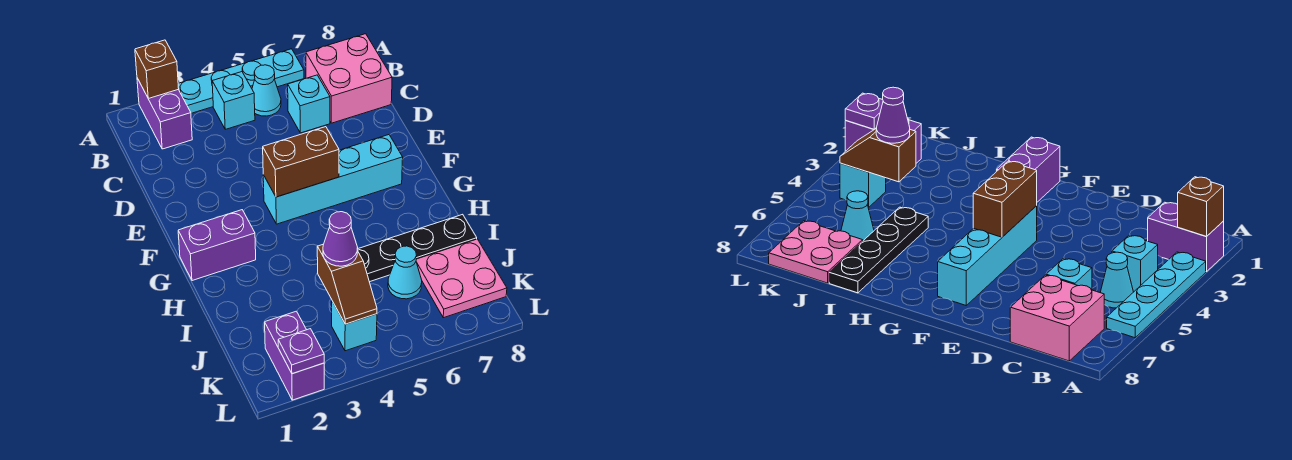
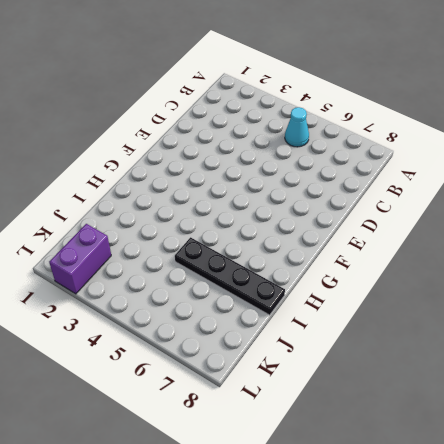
none -> purple brick A2:B2 level 1
none -> cyan plate A3:A6 level 1
none -> cyan brick B4 level 1

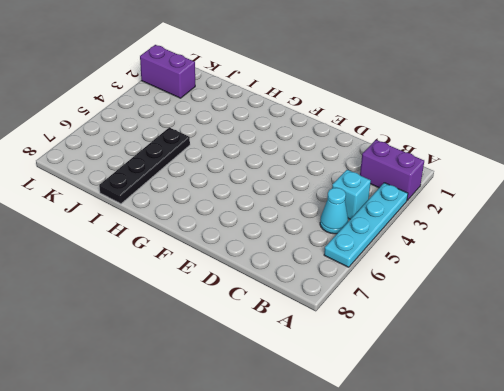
none -> pink brick B7:C8 level 1
none -> cyan brick C6 level 1
none -> cyan brick F4:F7 level 1

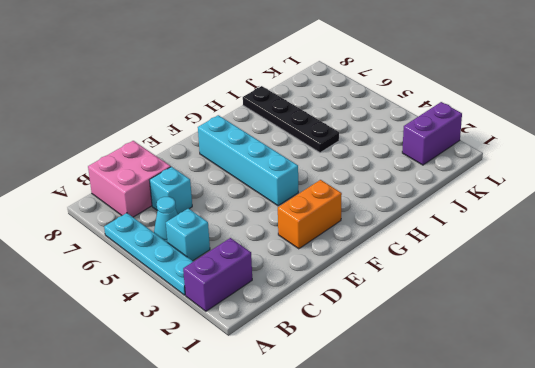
orange brick E2:F2 level 1 -> none
none -> purple brick G1:G2 level 1
none -> cyan cone J6 level 1
none -> pink plate J7:K8 level 1

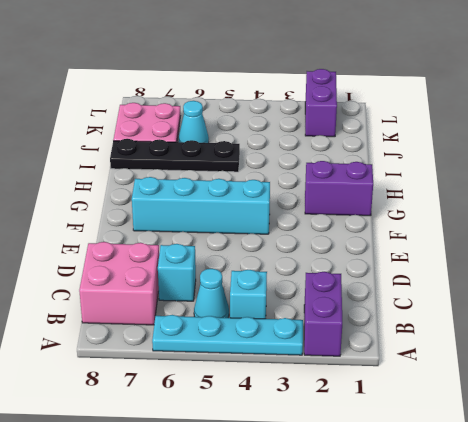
none -> cyan brick K4 level 1
none -> brown brick A2 level 2
none -> brown brick F4:F5 level 2

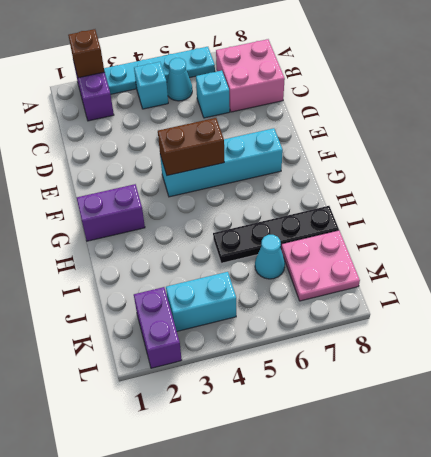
cyan brick K3:K4 level 1 -> cyan brick K4 level 1
none -> brown slope J4:K4 level 2 top J
none -> purple plate L2 level 2
none -> purple cone J4 level 3

